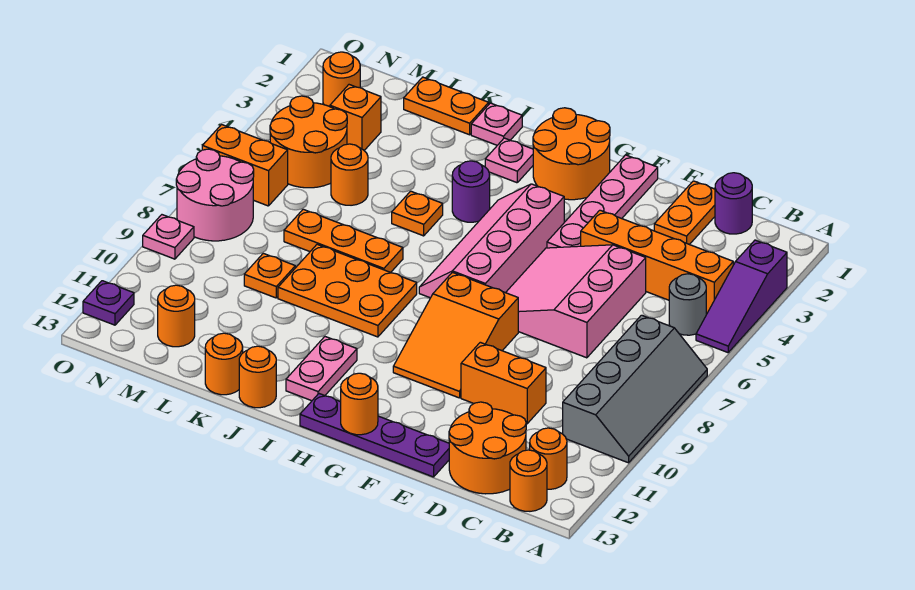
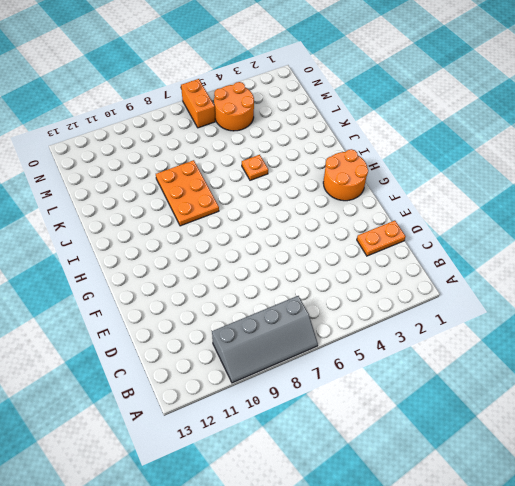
none -> purple slope A3:A5 level 1 top 3
none -> orange brick B4:E4 level 1
none -> grey round brick B5 level 1
none -> orange round brick B12 level 1

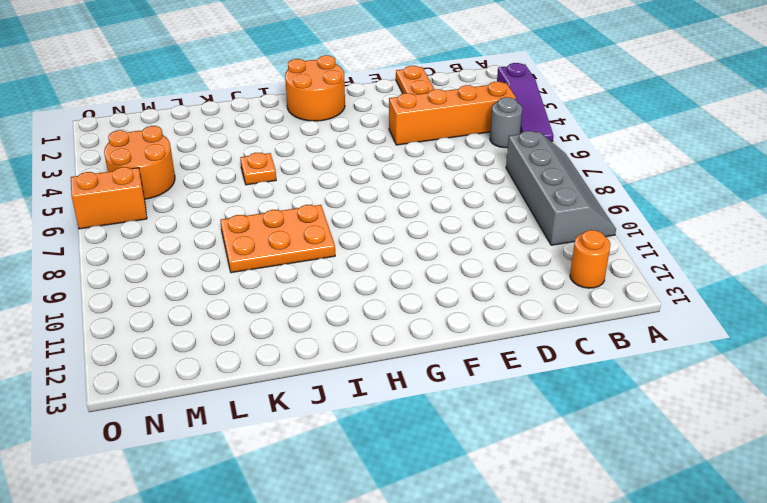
none -> orange round brick B13 level 1
none -> purple round brick C1 level 1
none -> orange round brick C12:D13 level 1
none -> pink slope D5:F7 level 1 top D

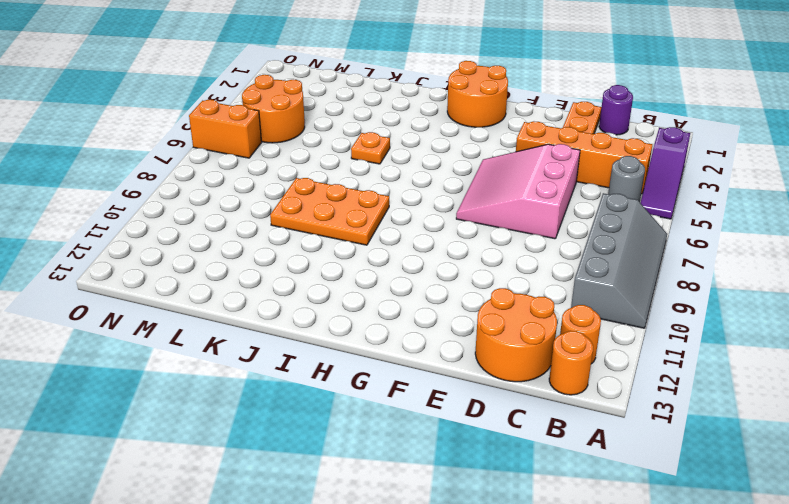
none -> orange brick D10:E10 level 1
none -> purple plate E13:H13 level 1
none -> pink plate F1:F4 level 1
none -> orange slope F8:G10 level 1 top 8

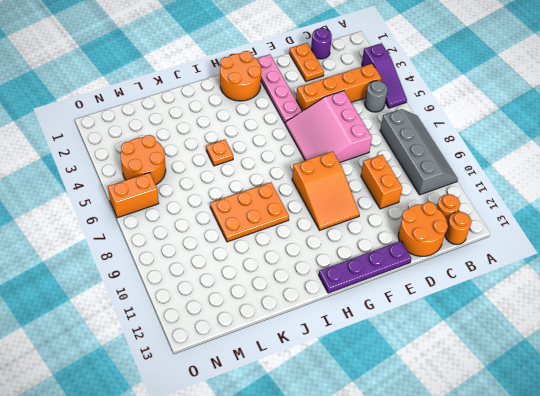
orange brick D9:D10 level 1 -> orange brick D10:E10 level 1
none -> pink slope G4:H7 level 1 top G
none -> pink plate I2 level 1
none -> purple round brick I4 level 1
none -> pink plate I11:I12 level 1

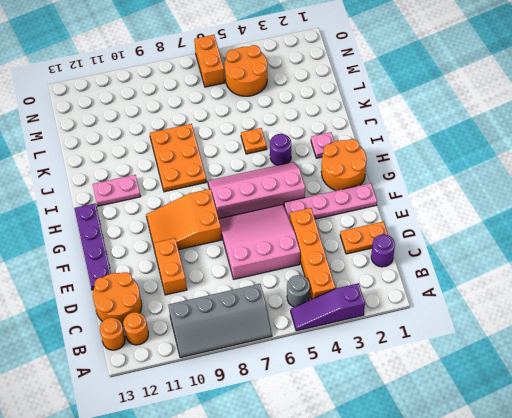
none -> pink plate J1 level 1
none -> orange plate J7:L7 level 1
none -> orange round brick J13 level 1
none -> orange plate K1:L1 level 1

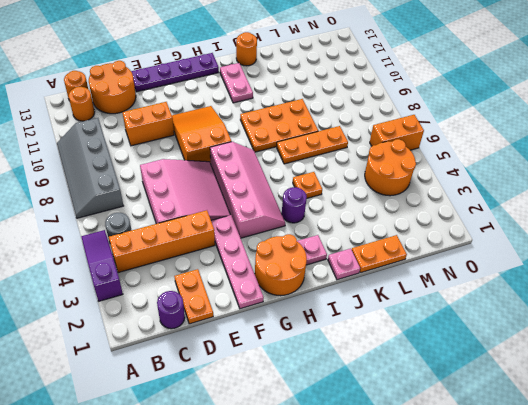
none -> orange round brick K13 level 1
none -> orange round brick L5 level 1
none -> orange plate L9 level 1
none -> orange brick M3 level 1

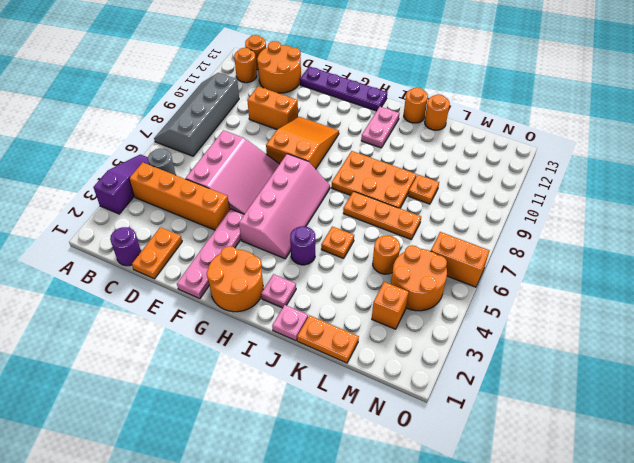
none -> orange round brick M12 level 1
none -> orange round brick N2 level 1
none -> pink round brick N7:O8 level 1
none -> pink plate O9 level 1

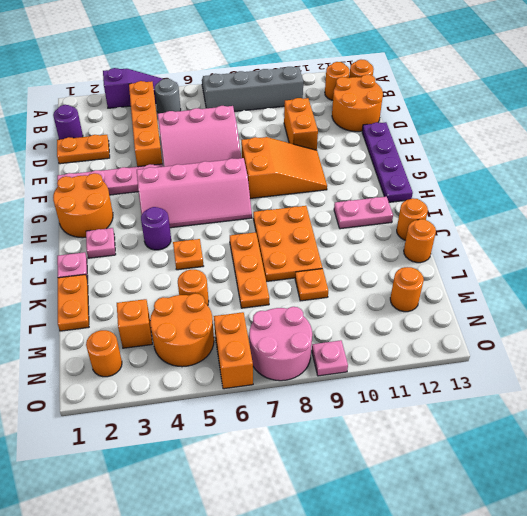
none -> purple plate O12 level 1
none -> orange round brick G13 level 2

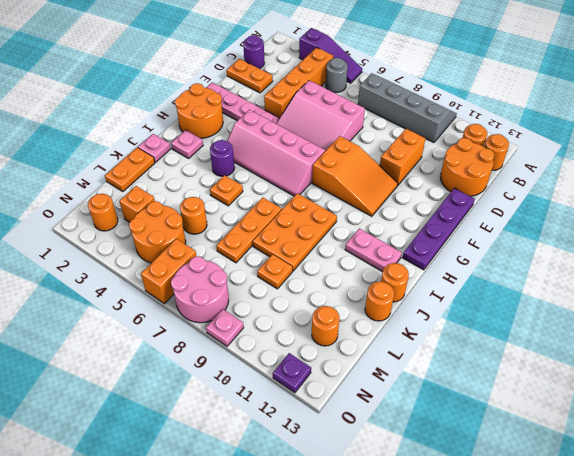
none -> orange round brick G13 level 2

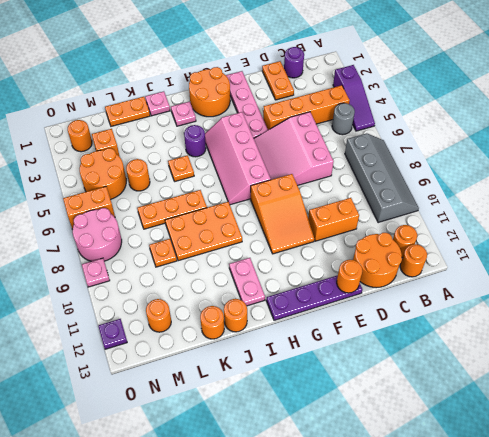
orange round brick E13 level 2 -> orange round brick G13 level 2

